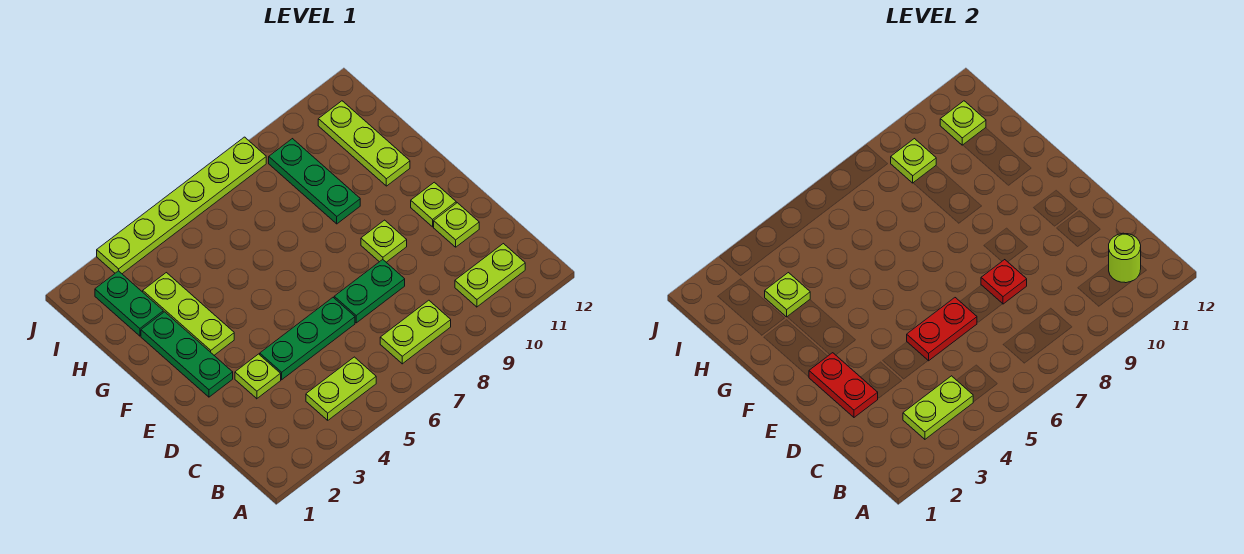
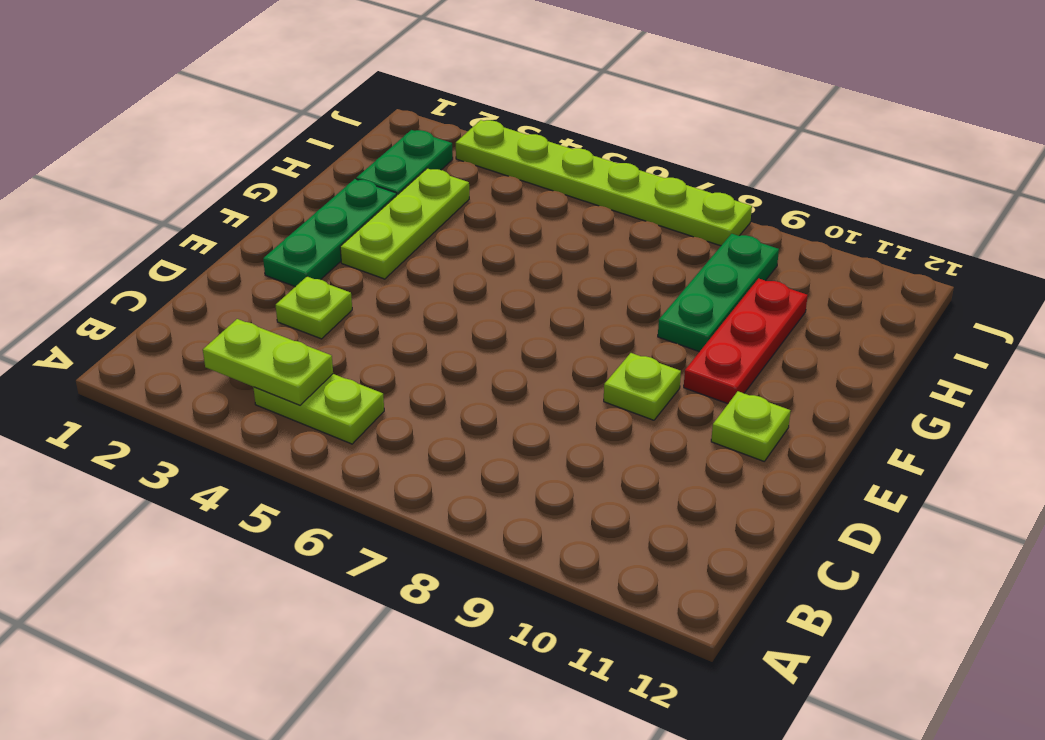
red plate F10:H10 level 1 -> none
none -> lime plate B7:B8 level 1
none -> lime plate B10:B11 level 1
none -> green plate D4:D6 level 1

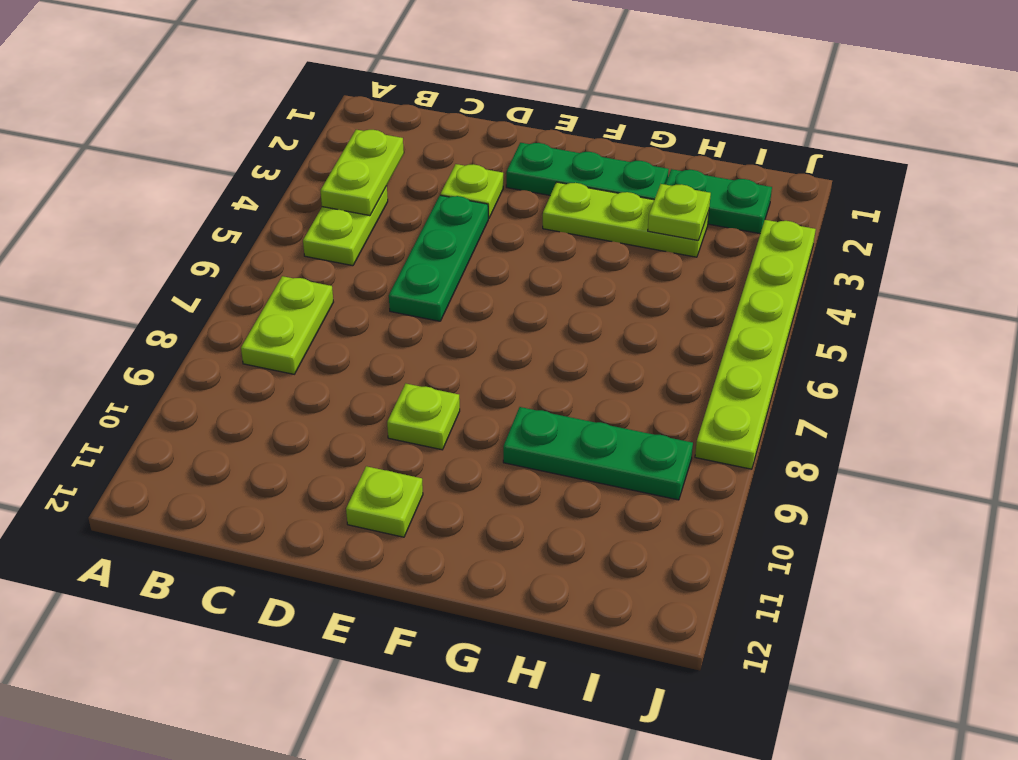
none -> lime plate B10:B11 level 1
none -> green plate D7:D8 level 1
none -> lime plate D11 level 1

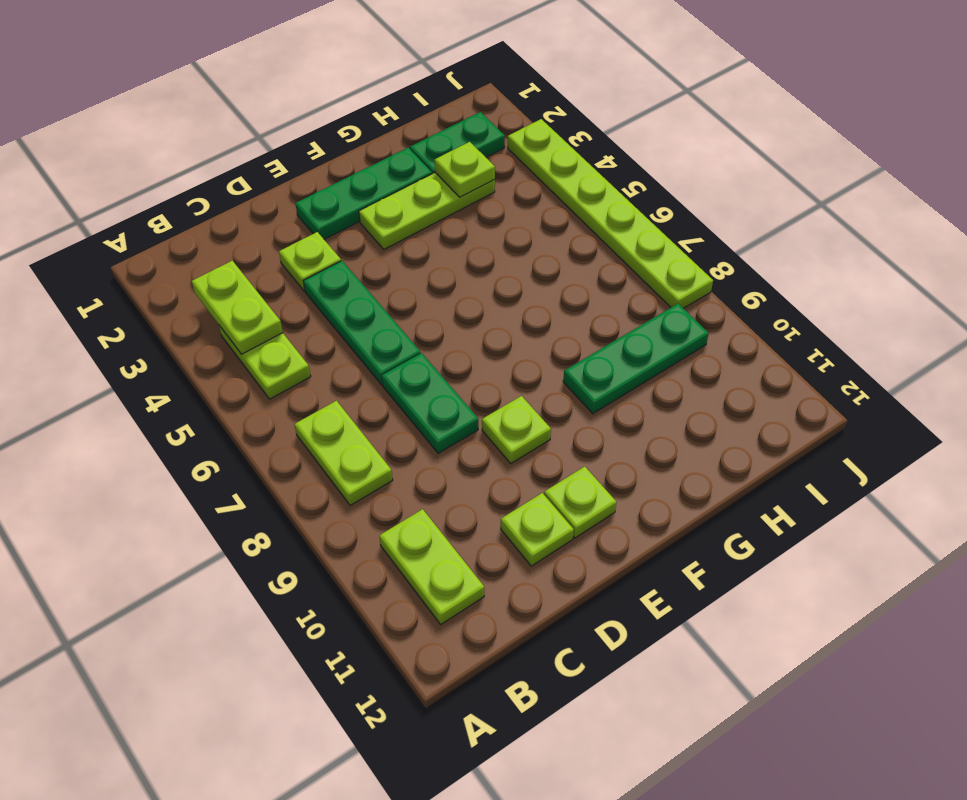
none -> lime plate G11:I11 level 1
none -> lime round brick B11 level 2
none -> red plate D2:E2 level 2

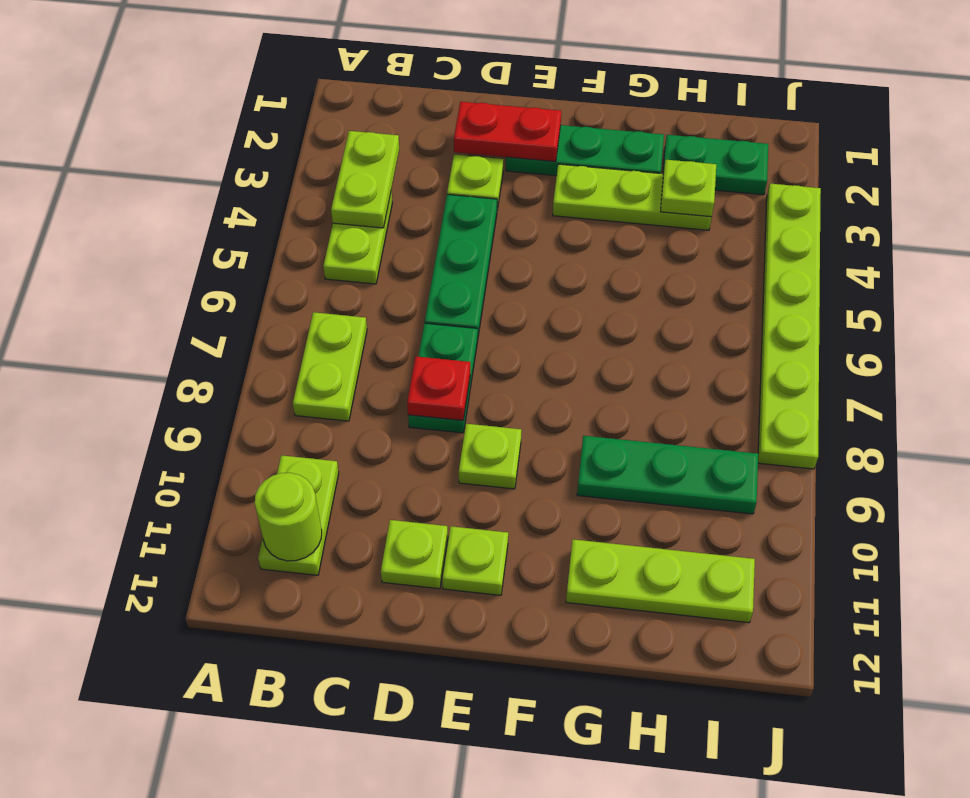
none -> red plate D5:D6 level 2
none -> lime plate I9 level 2
none -> lime plate I11 level 2

